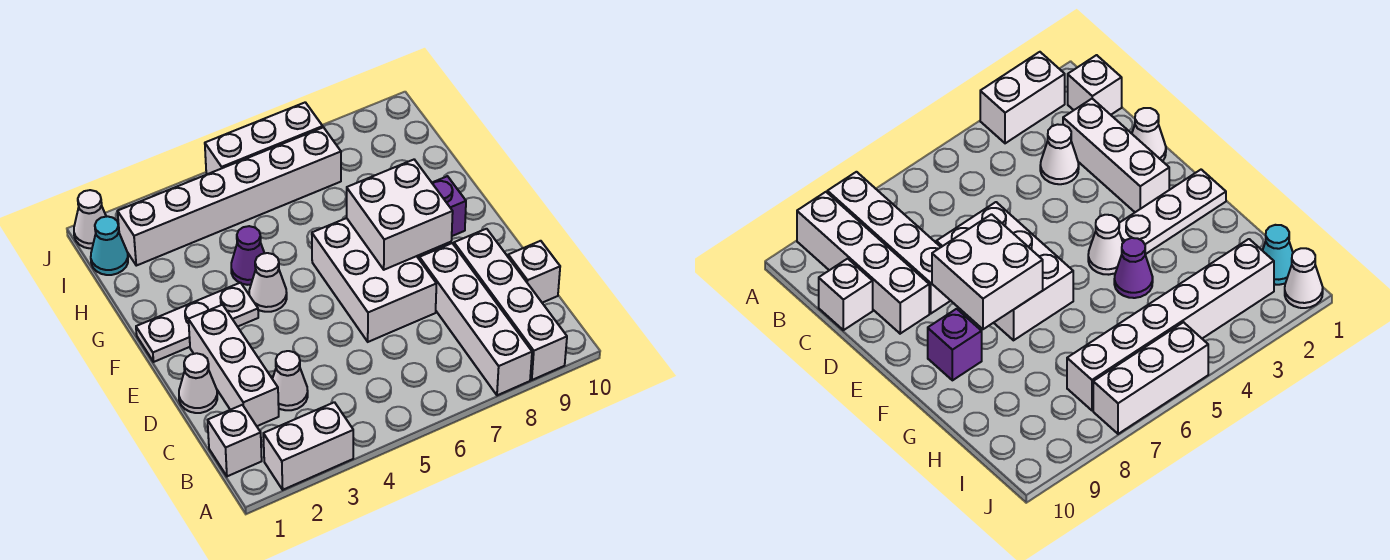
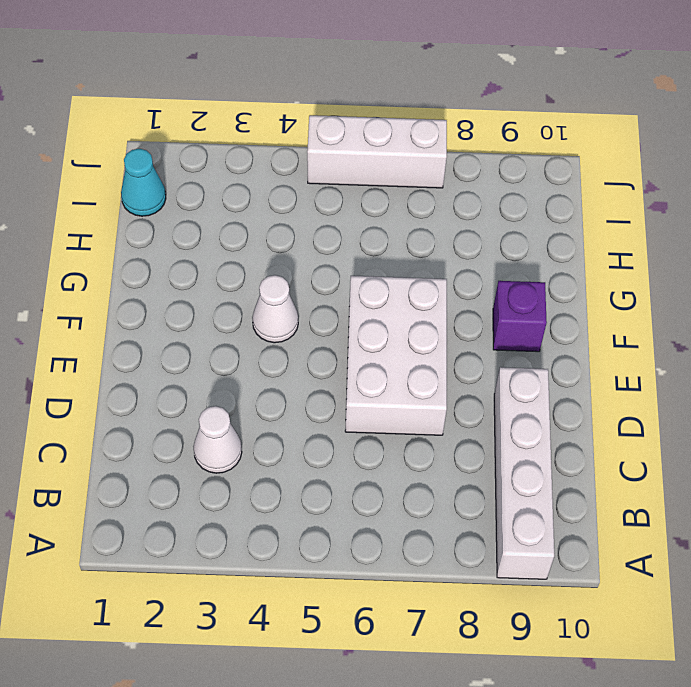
none -> white brick A2:A3 level 1
none -> white brick A8:D8 level 1
none -> white brick B1 level 1

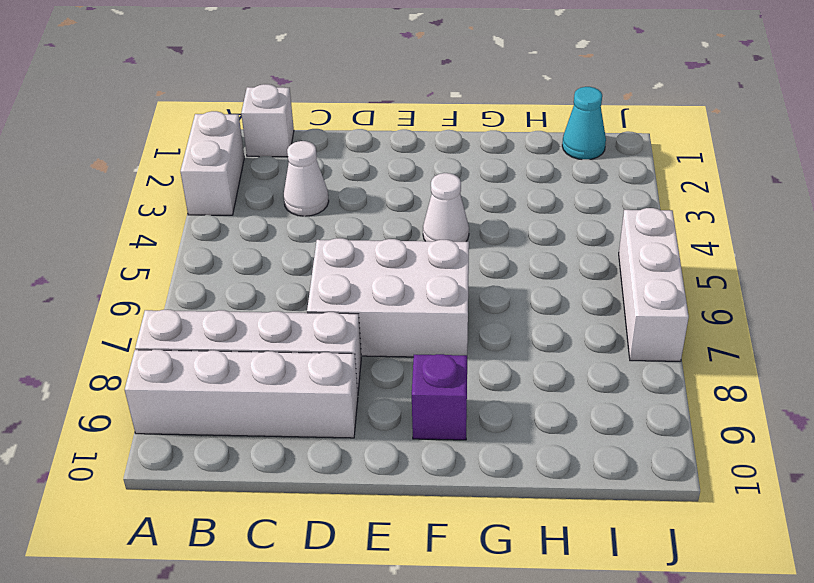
none -> white brick C2:E2 level 1
none -> white brick C10 level 1
none -> white cone D1 level 1

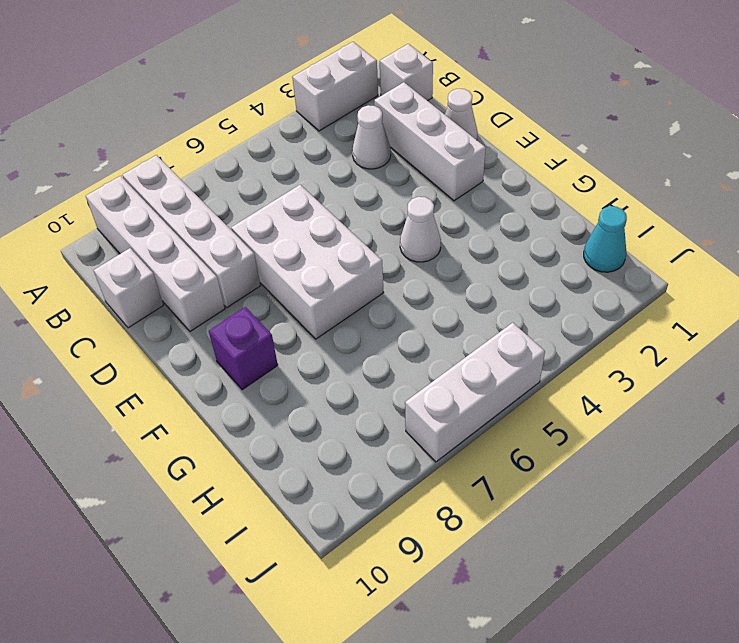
none -> white plate F1:F3 level 1
none -> purple cone G4 level 1
none -> white brick I2:I7 level 1

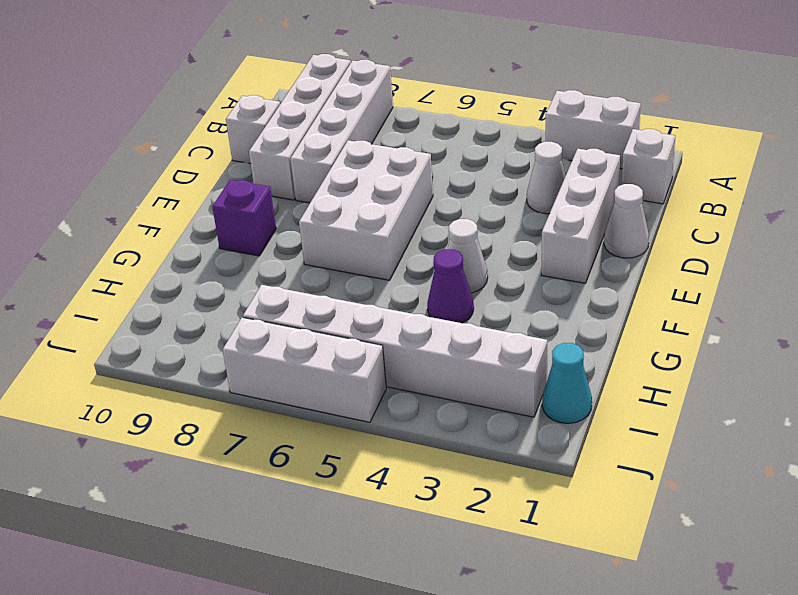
none -> white plate F1:F3 level 1
none -> white cone J1 level 1
none -> white brick E7:F8 level 2

